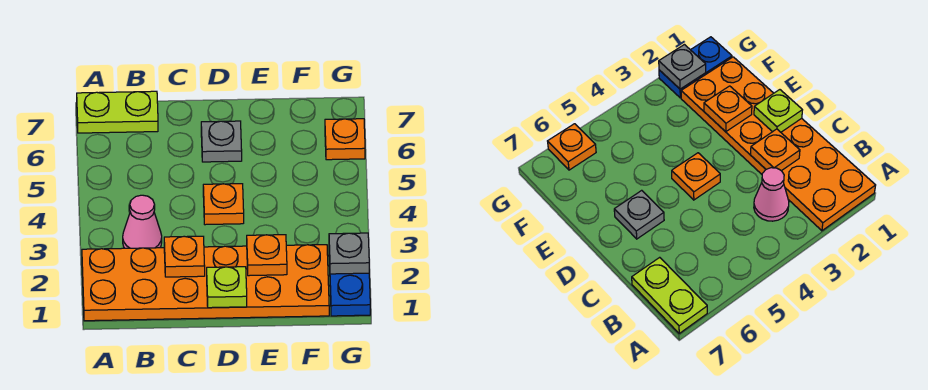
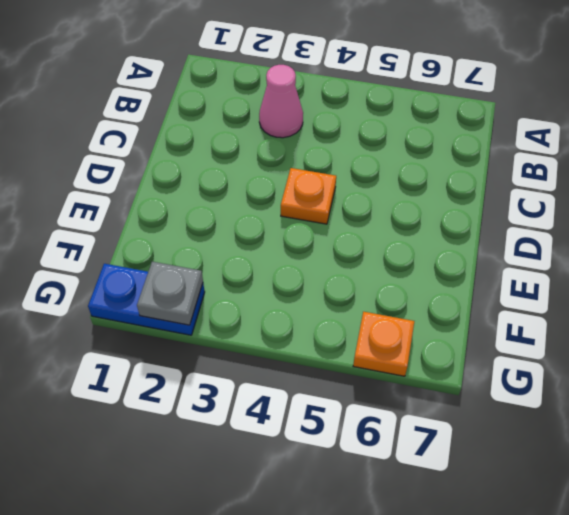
none -> orange plate A1:F2 level 1
none -> lime plate A7:B7 level 1

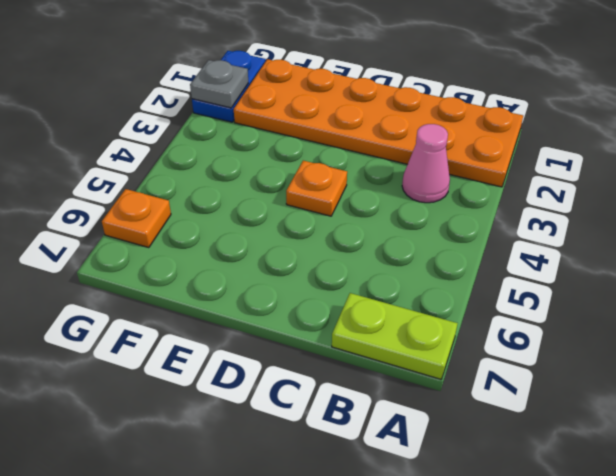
none -> grey plate D6 level 1
none -> orange plate C2 level 2

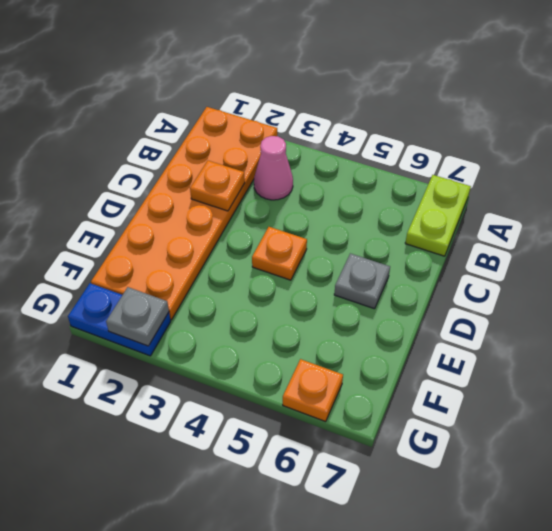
none -> lime plate D1 level 2
none -> orange plate E2 level 2

